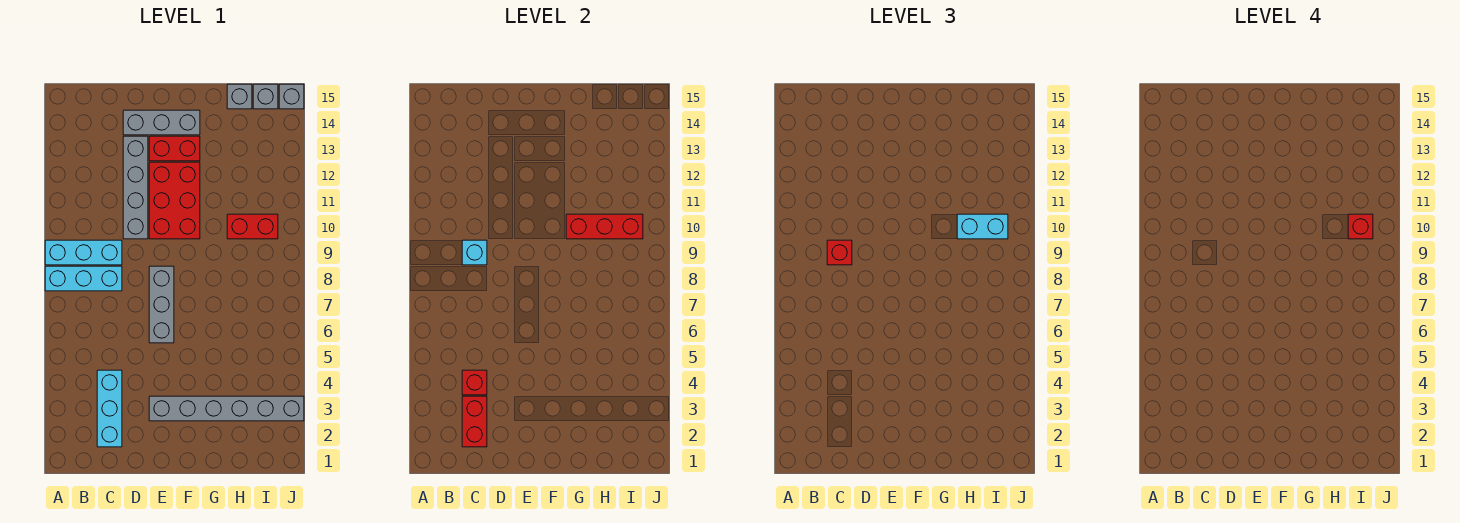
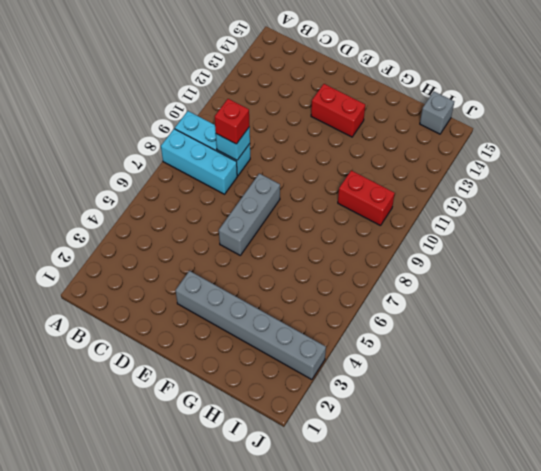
none -> cyan brick C2:C4 level 1
none -> grey brick D10:D13 level 1
none -> grey brick D14:F14 level 1

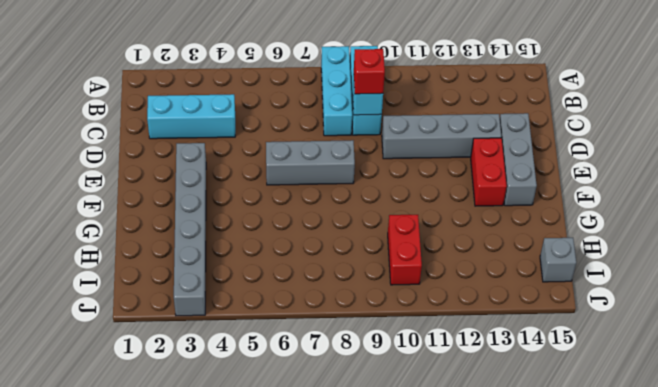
none -> red brick E10:F12 level 1
none -> grey brick H15 level 1
none -> grey brick J15 level 1

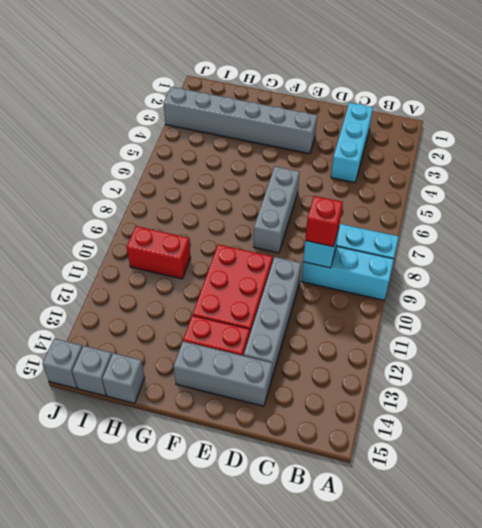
none -> red brick C2:C3 level 2
none -> red brick C4 level 2
none -> red brick G10:I10 level 2

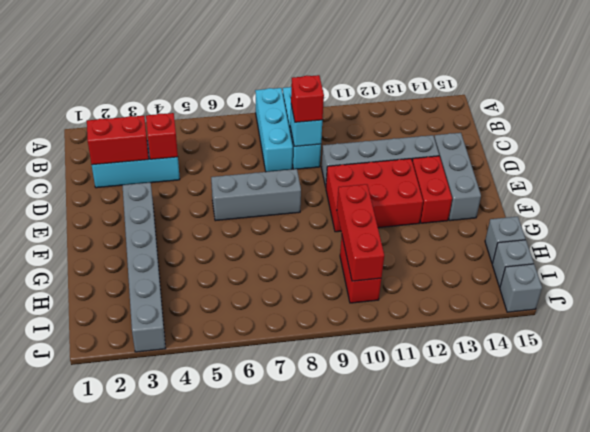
none -> cyan brick H10:I10 level 3
none -> red brick I10 level 4

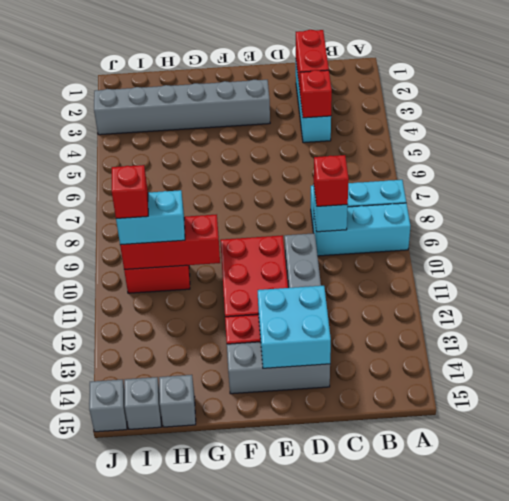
cyan brick D13:E14 level 2 -> none
none -> grey brick E6:E8 level 1

